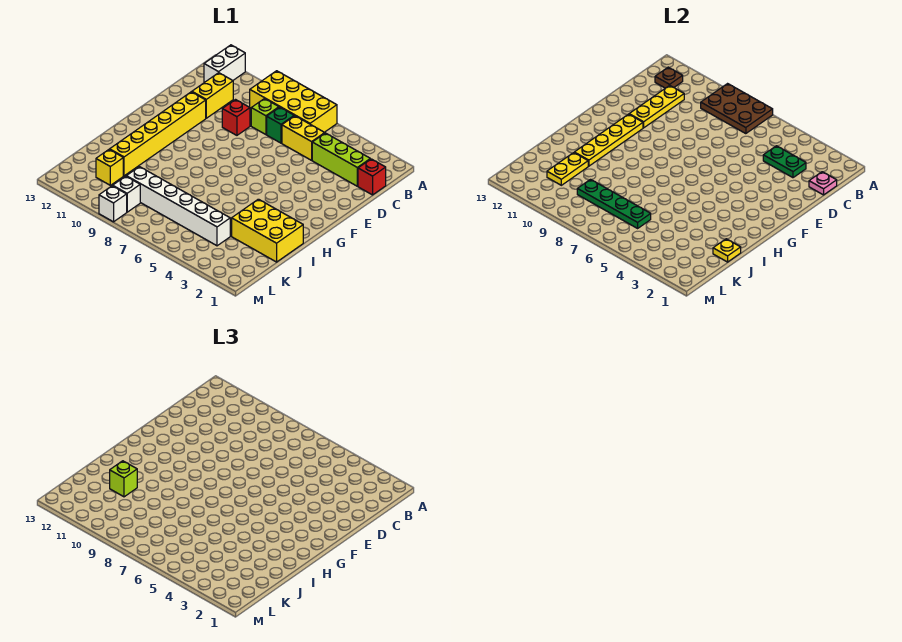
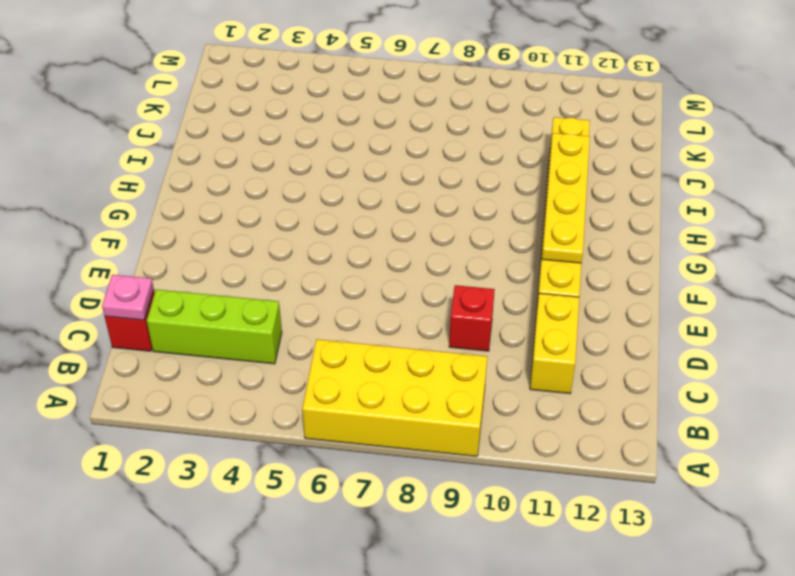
none -> white brick A12:B12 level 1
none -> yellow brick C5:C6 level 1
none -> green brick C7 level 1

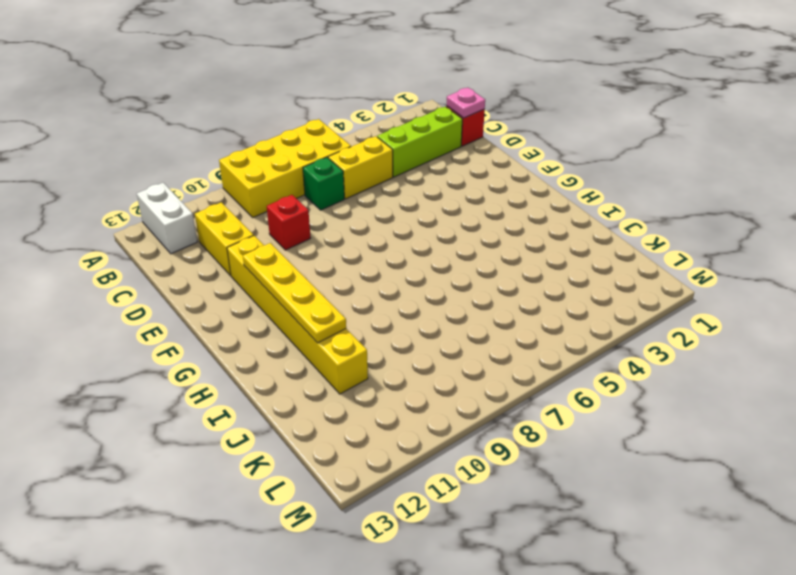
none -> lime brick C8 level 1
none -> yellow brick I1:J3 level 1
none -> white brick K4:K9 level 1

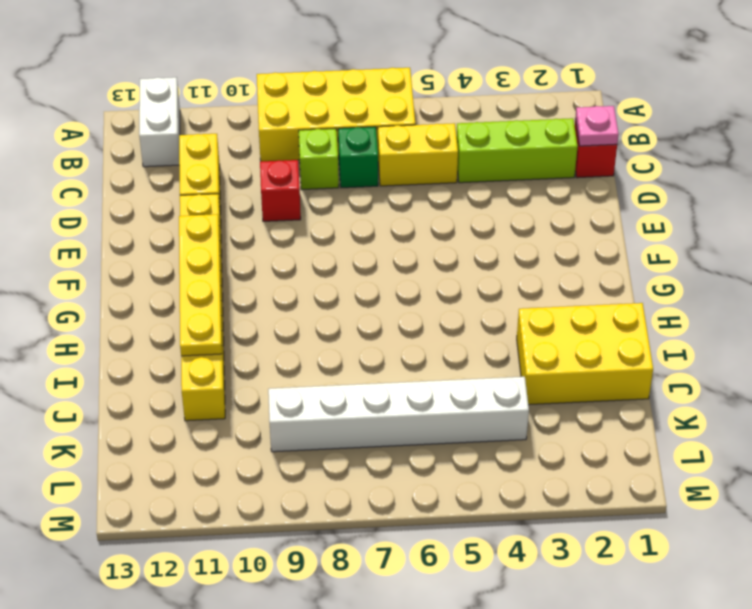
none -> yellow brick K11 level 1
none -> white brick L9 level 1
none -> white brick M9 level 1

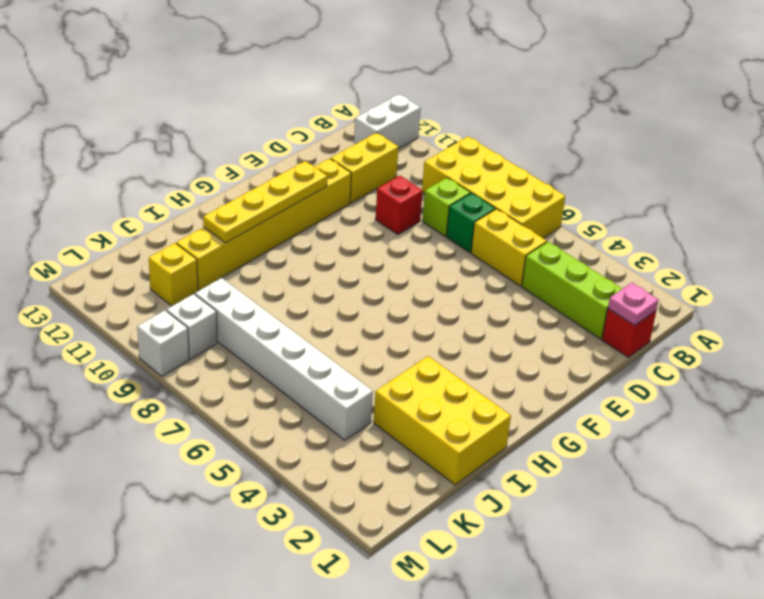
none -> brown plate A7:B9 level 2
none -> brown plate B12 level 2
none -> green plate C3:C4 level 2

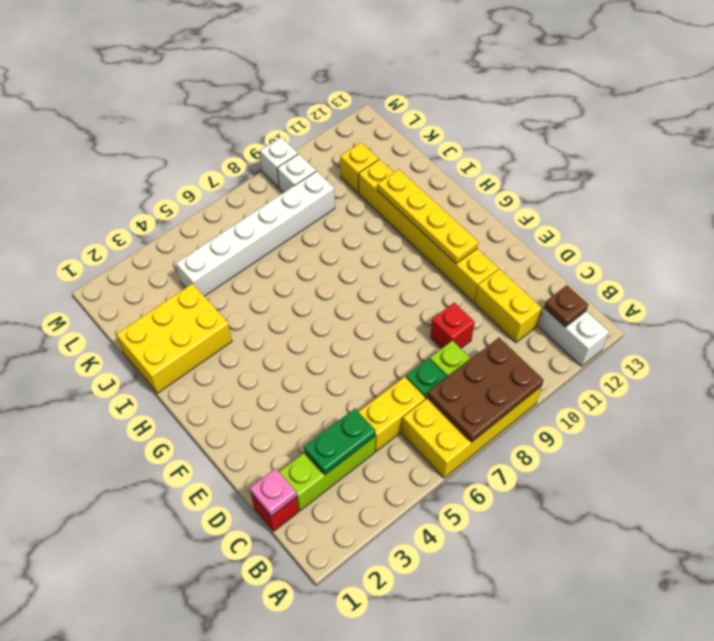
none -> yellow plate C11:E11 level 2
none -> yellow plate J1 level 2
none -> yellow plate J11:K11 level 2

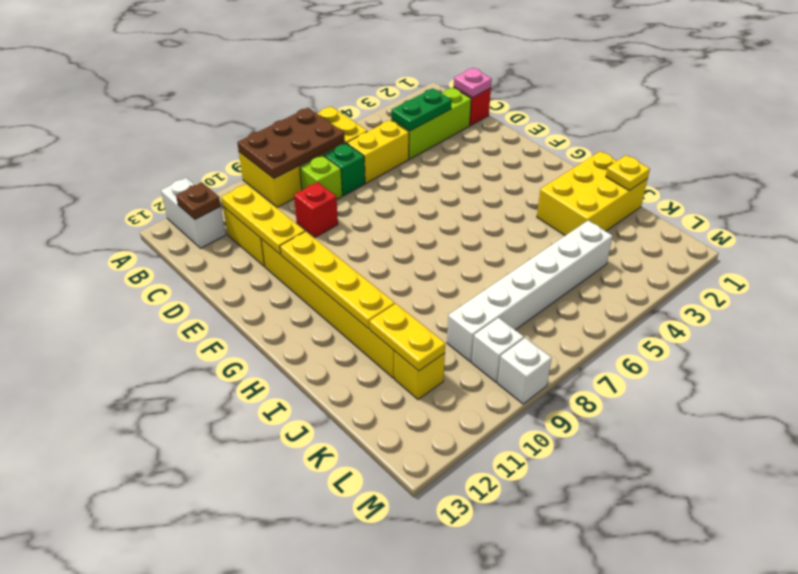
none -> green plate K6:K9 level 2
none -> lime brick J11 level 3

